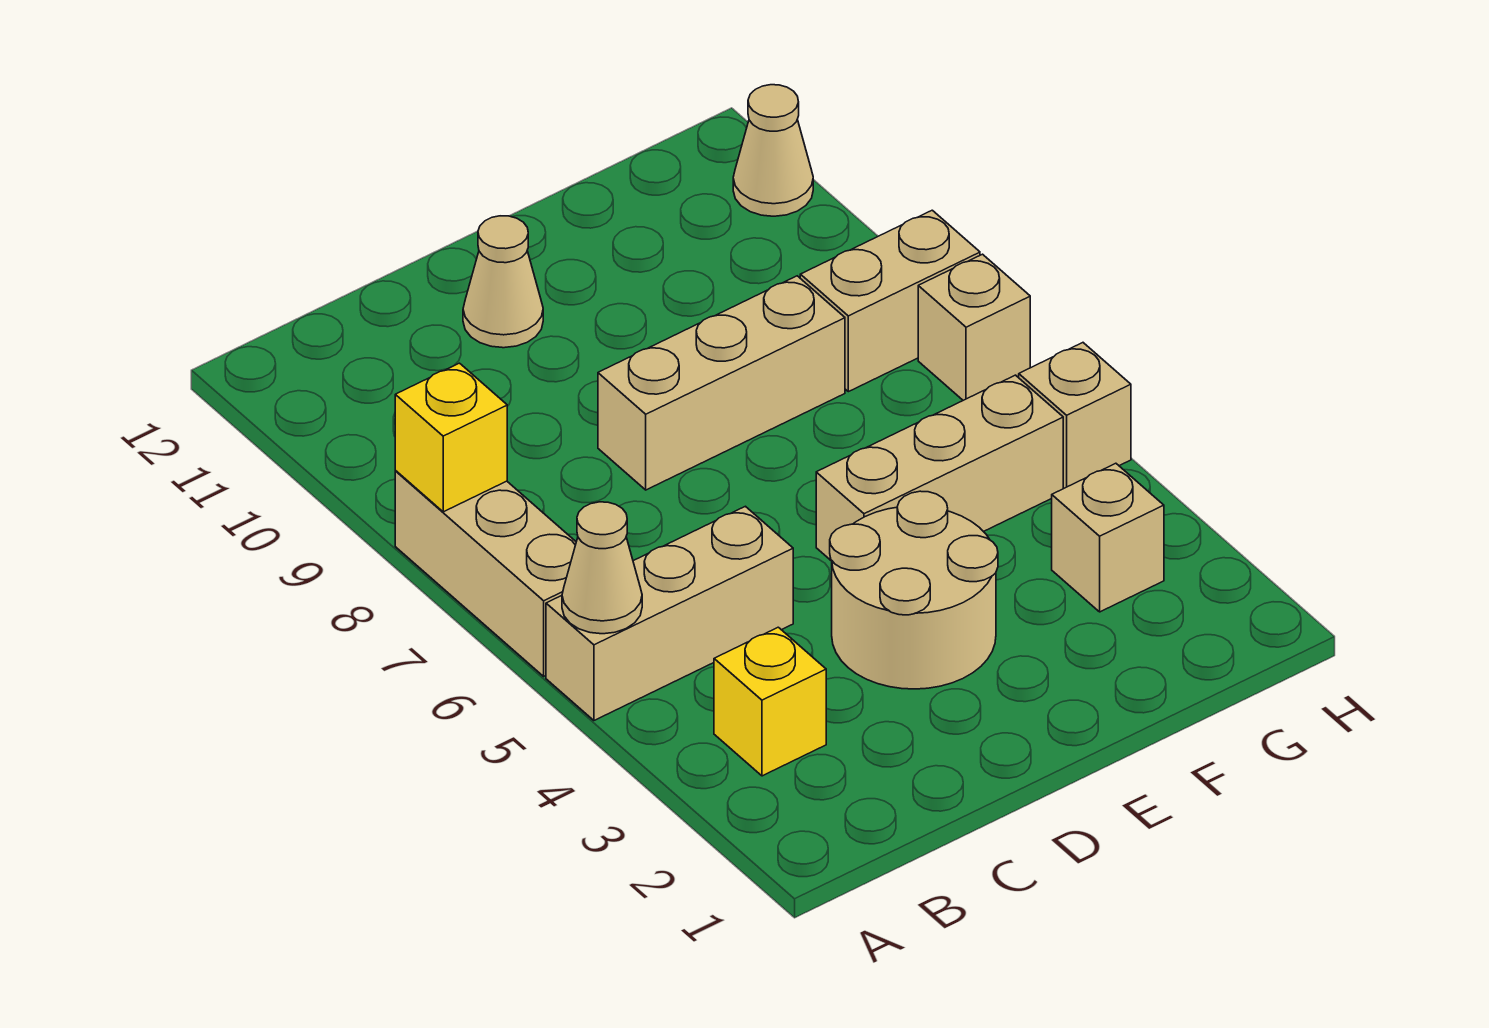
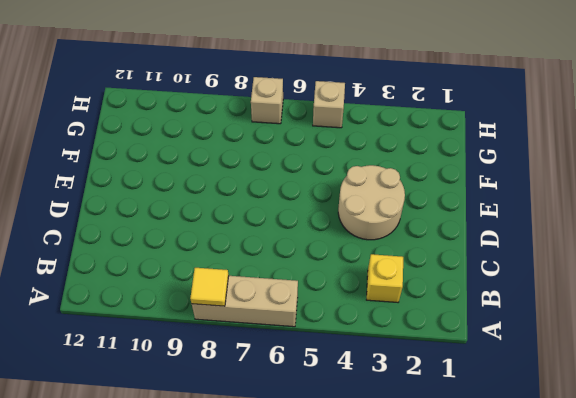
yellow tile A8 level 2 -> yellow brick A8 level 2
none -> tan brick A5:C5 level 1
none -> tan brick D8:F8 level 1
none -> tan cone D11 level 1

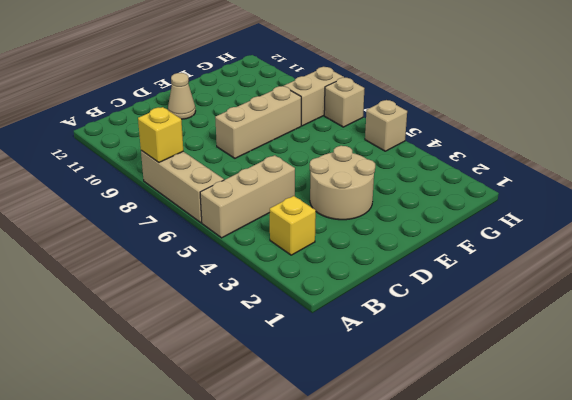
none -> tan brick E5:G5 level 1
none -> tan brick G3 level 1
none -> tan cone H11 level 1

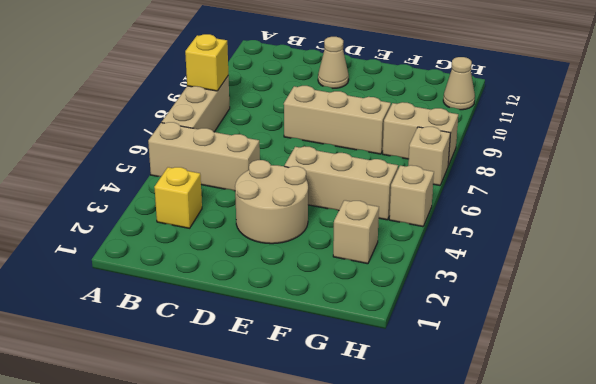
none -> tan cone A5 level 2

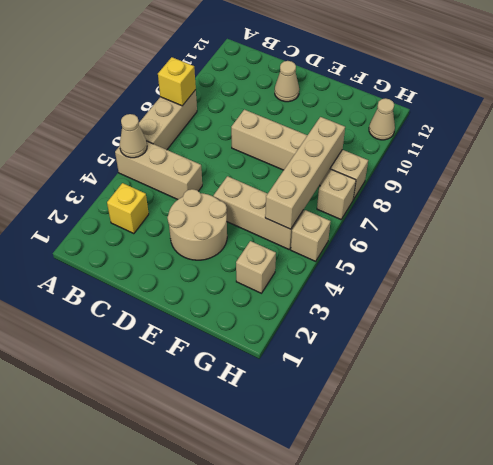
tan brick G5:G8 level 2 -> none

